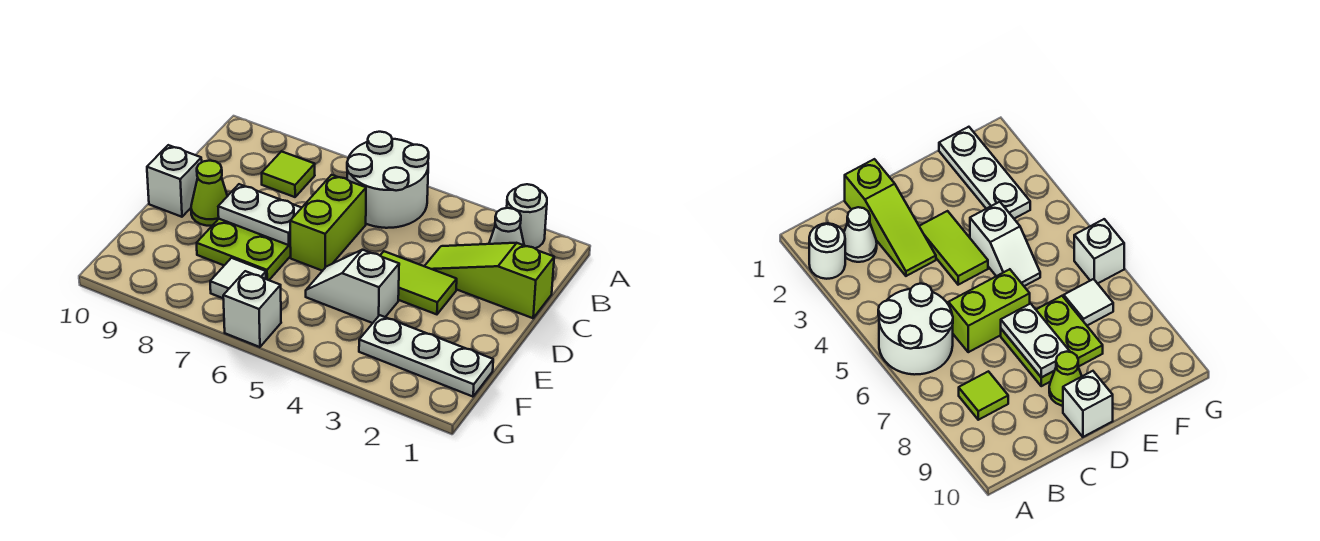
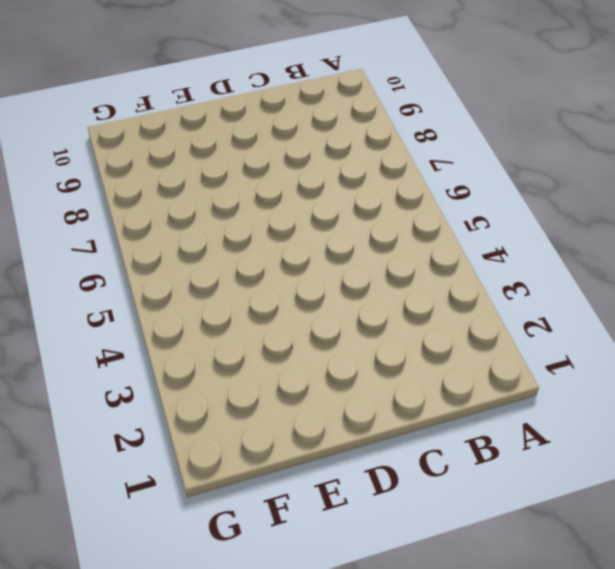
none -> white round brick A2 level 1
none -> white round brick A5:B6 level 1
none -> white cone B2 level 1

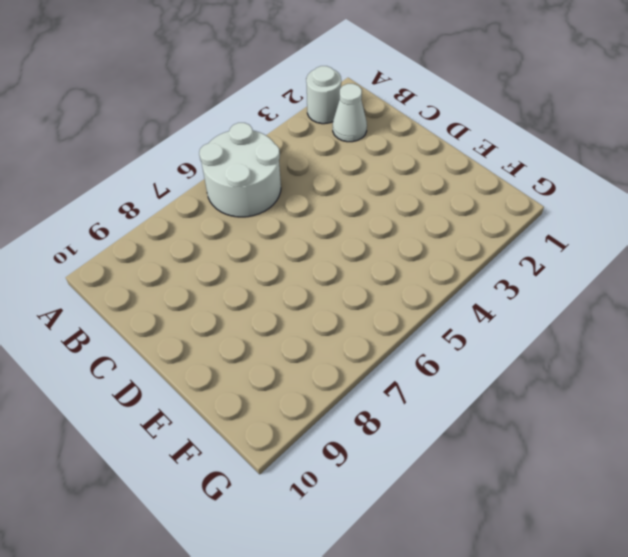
none -> lime tile B8 level 1
none -> lime slope C1:C3 level 1 top 1
none -> lime brick C6:D6 level 1

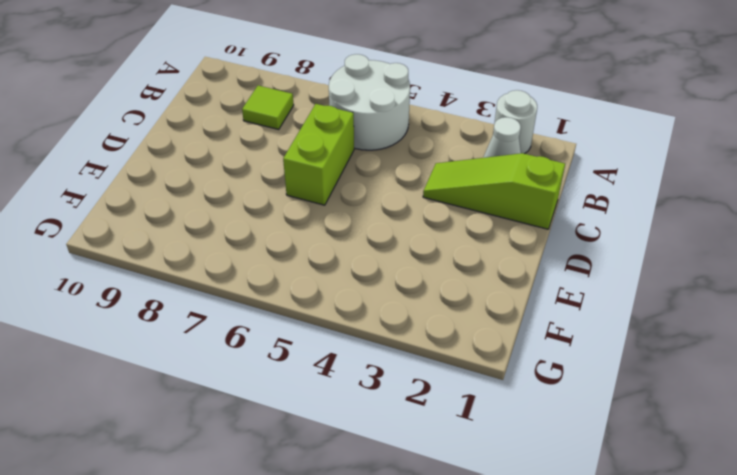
none -> lime tile D3:D4 level 1
none -> lime plate D7:E8 level 1
none -> lime cone D9 level 1

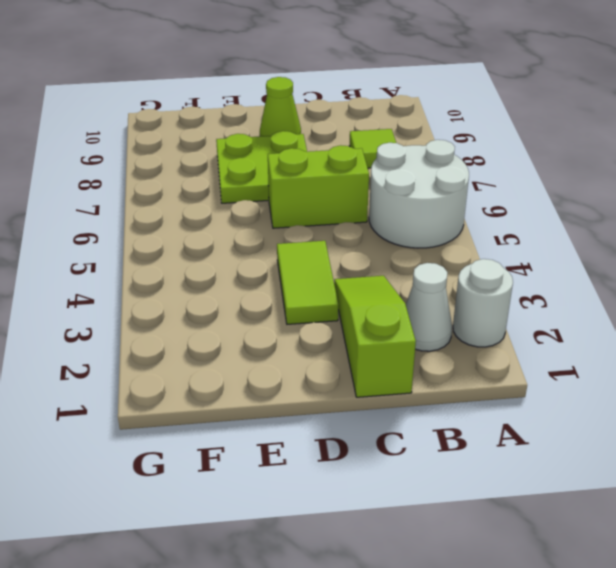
none -> white brick D10 level 1
none -> white slope E4:E5 level 1 top 4
none -> white plate F1:F3 level 1

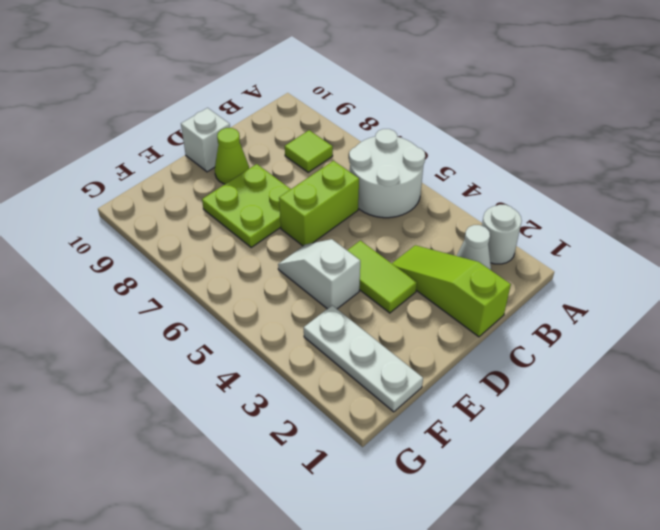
none -> white tile F7 level 1
none -> white brick G6 level 1
none -> white plate D7:D8 level 2

